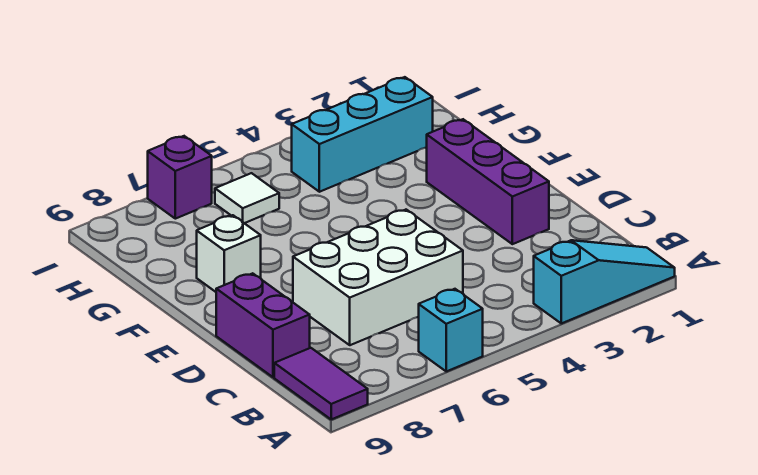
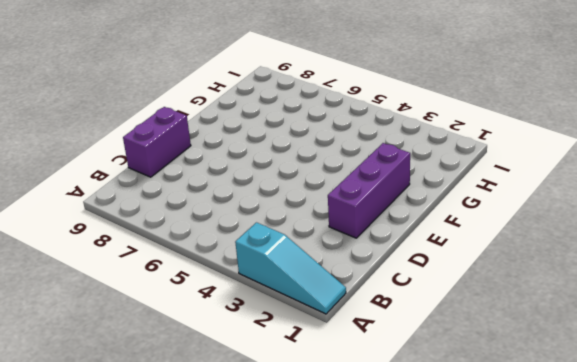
none -> cyan brick A6 level 1
none -> purple tile A9:B9 level 1

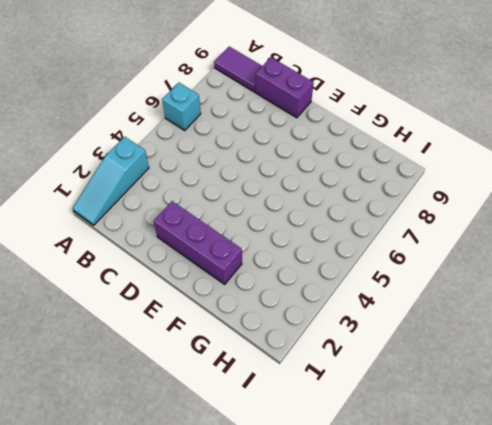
none -> white brick C5:D7 level 1
none -> white brick F8 level 1

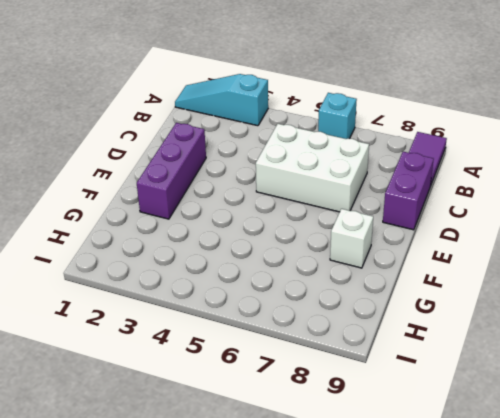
none -> cyan brick H2:H4 level 1
none -> white tile H6 level 1

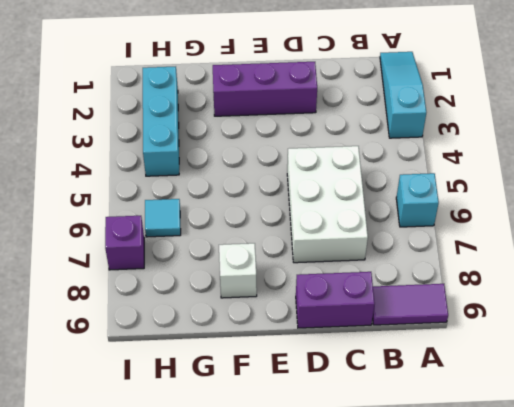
cyan tile H6 level 1 -> white tile H6 level 1

